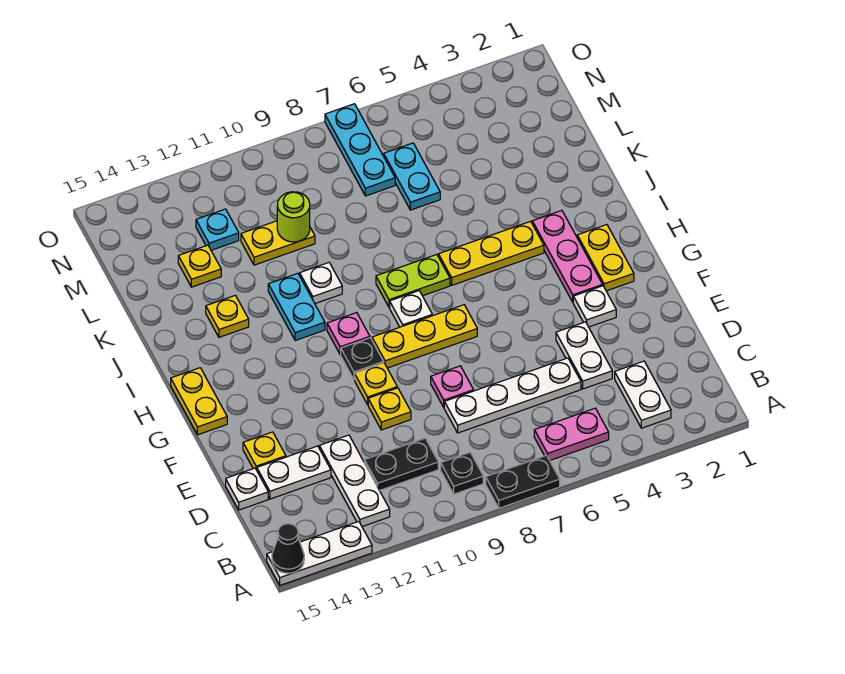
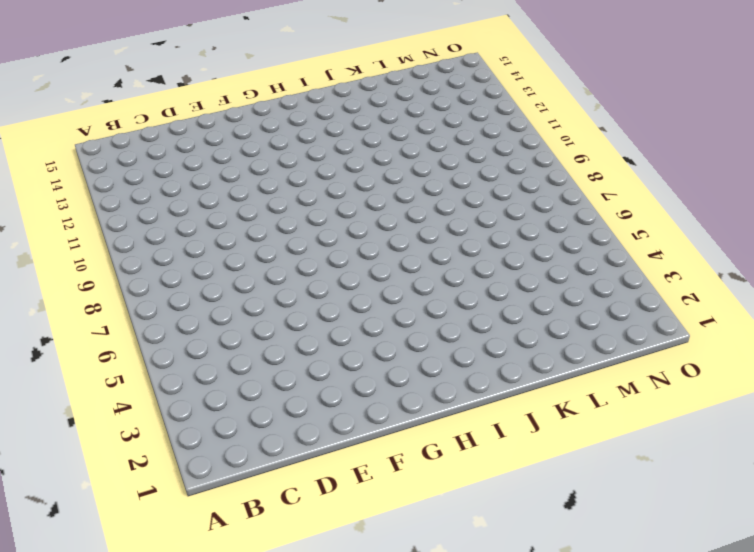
none -> black plate A7:A8 level 1
none -> white plate A13:A15 level 1
none -> white plate B3:C3 level 1
none -> pink plate B5:B6 level 1

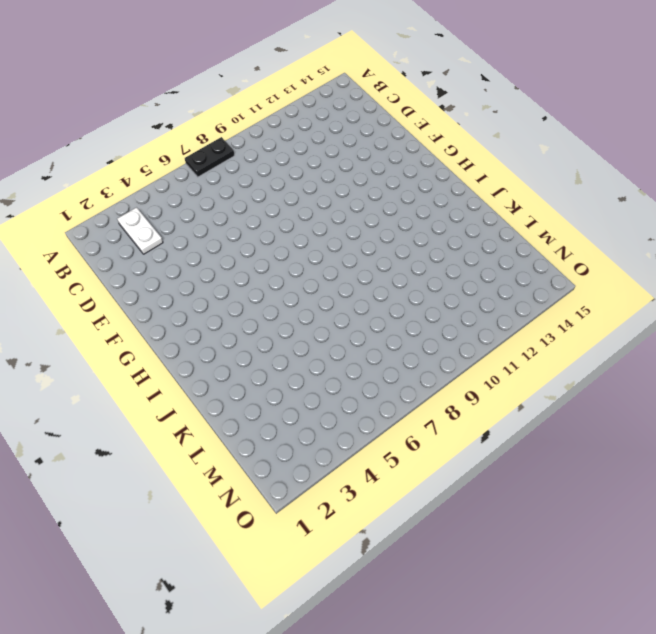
none -> white plate A13:A15 level 1
none -> pink plate B5:B6 level 1
none -> black plate B9 level 1
none -> white plate B12:D12 level 1

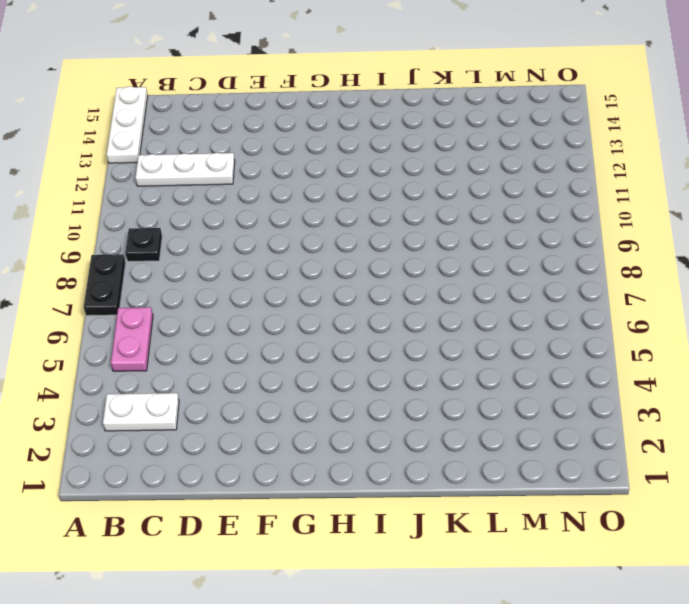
none -> black plate C10:C11 level 1
none -> white plate D4:E4 level 1
none -> white plate D5:D8 level 1
none -> white plate D13:D14 level 1

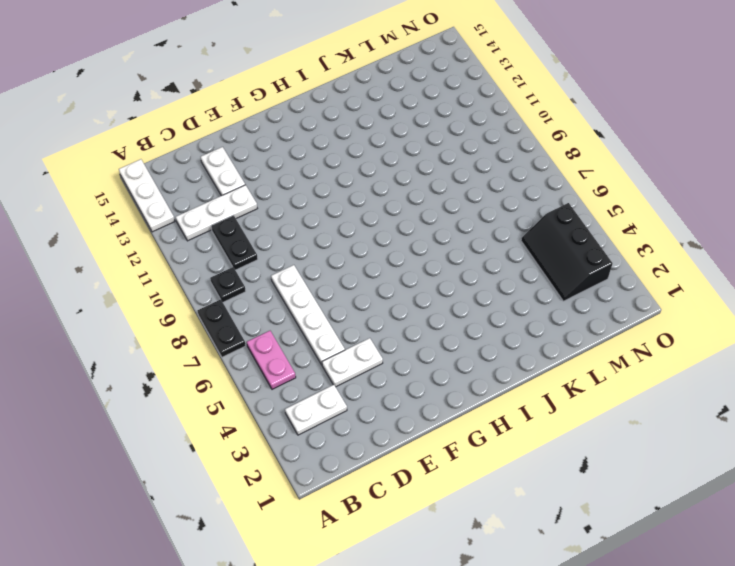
black slope M3:N5 level 1 top N -> none
none -> white plate D15 level 1
none -> pink plate E8 level 1
none -> yellow plate E10 level 1
none -> yellow plate E14 level 1

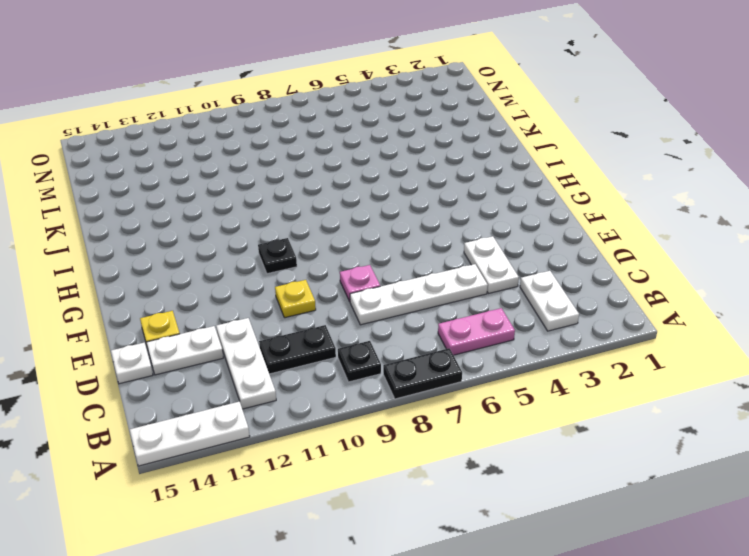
none -> white plate F3 level 1
none -> yellow plate F10 level 1
none -> yellow plate G2:H2 level 1
none -> pink plate G3:I3 level 1

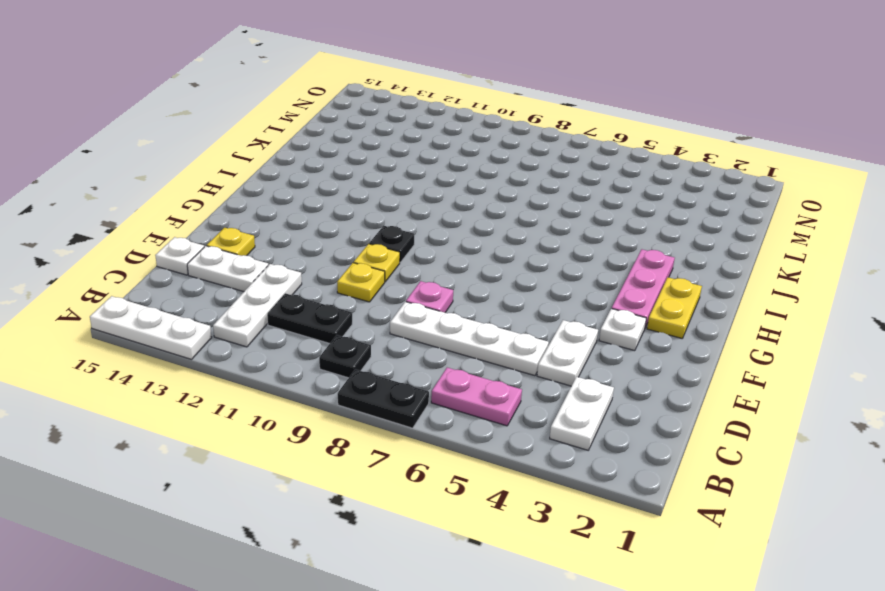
none -> yellow plate G7:G9 level 1
none -> yellow plate G15:H15 level 1
none -> white plate H8 level 1
none -> pink plate H10 level 1

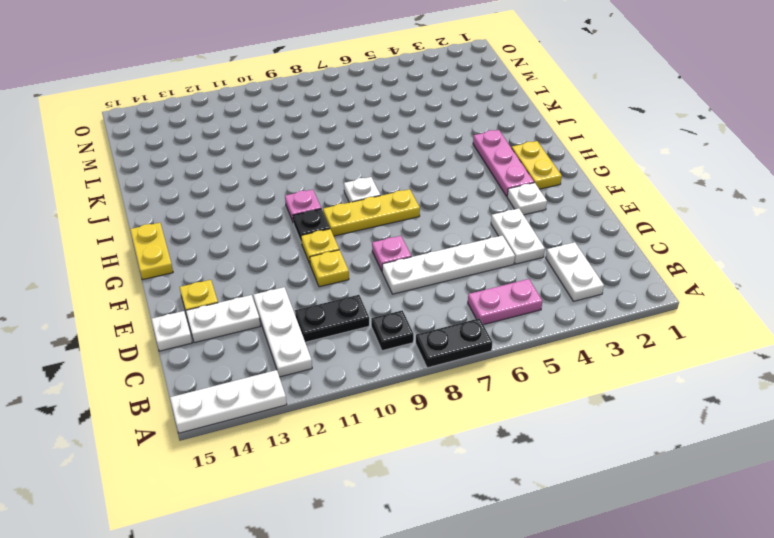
none -> yellow plate I4:I6 level 1
none -> lime plate I7:I8 level 1
none -> cyan plate I11:J11 level 1
none -> white plate J10 level 1

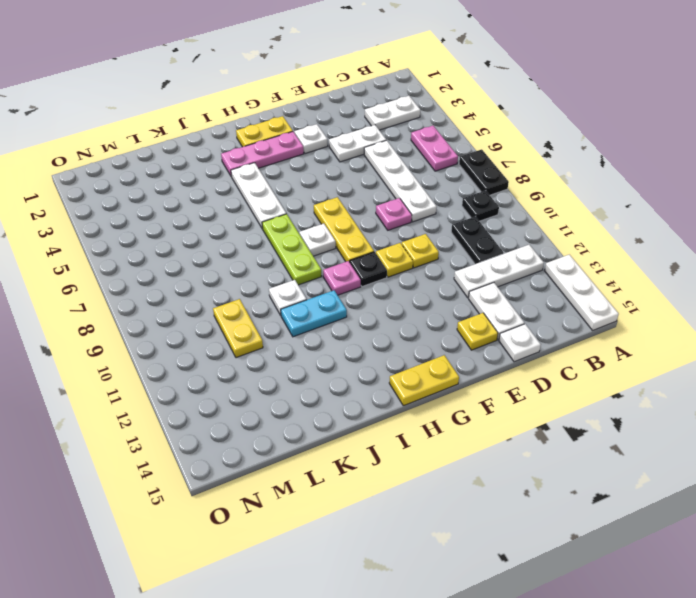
white plate I4:I6 level 1 -> yellow plate I4:I6 level 1
lime plate I7:I9 level 1 -> lime plate I7:I8 level 1
none -> yellow plate J13 level 1
none -> cyan plate L6:M6 level 1
none -> yellow plate L13 level 1
none -> cyan plate M7:O7 level 1

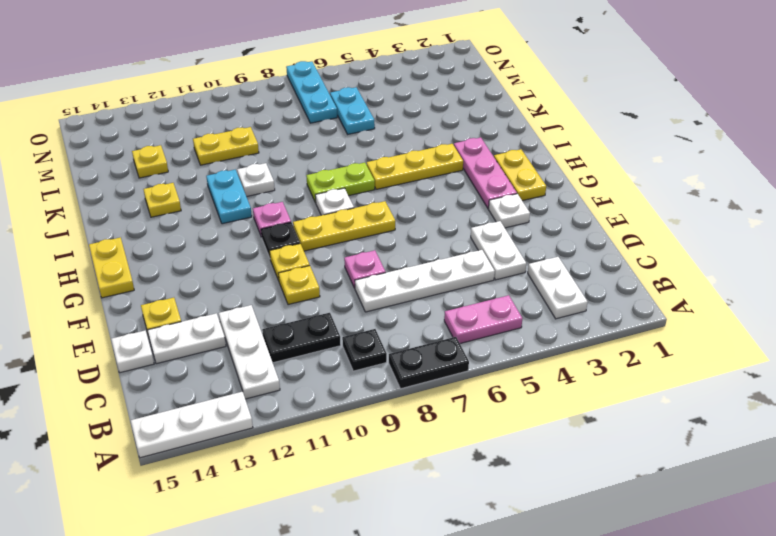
none -> cyan plate M12 level 1
none -> black cone A15 level 2
none -> lime round brick L10 level 2

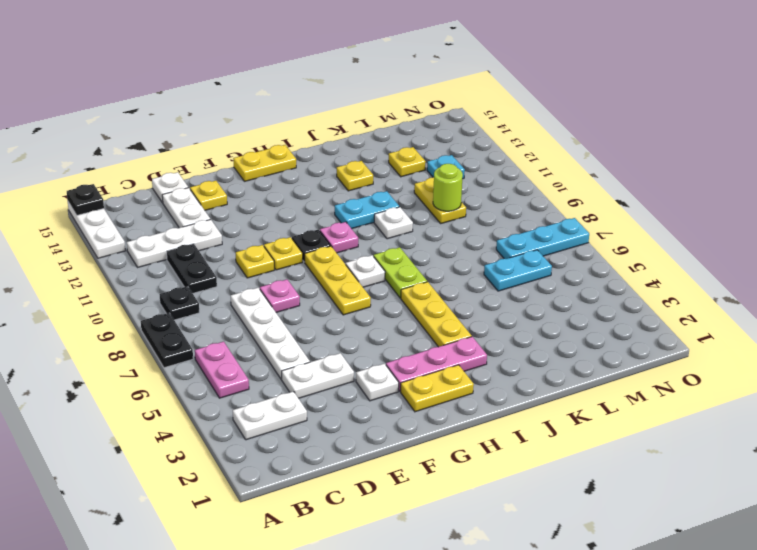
black plate A15 level 2 -> black cone A15 level 2

